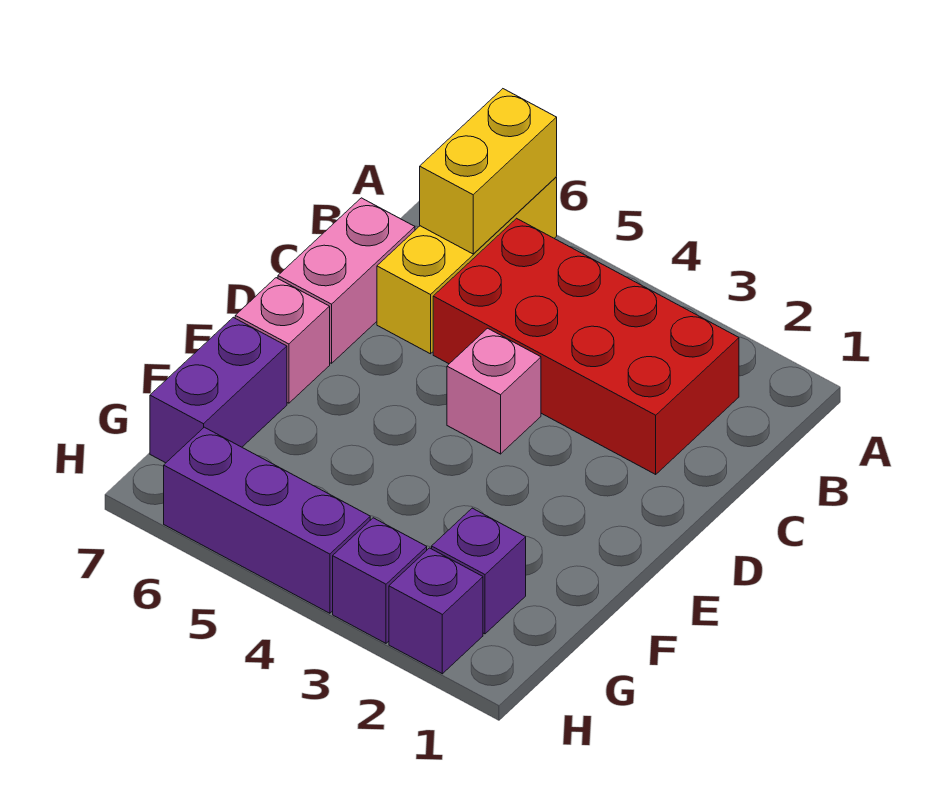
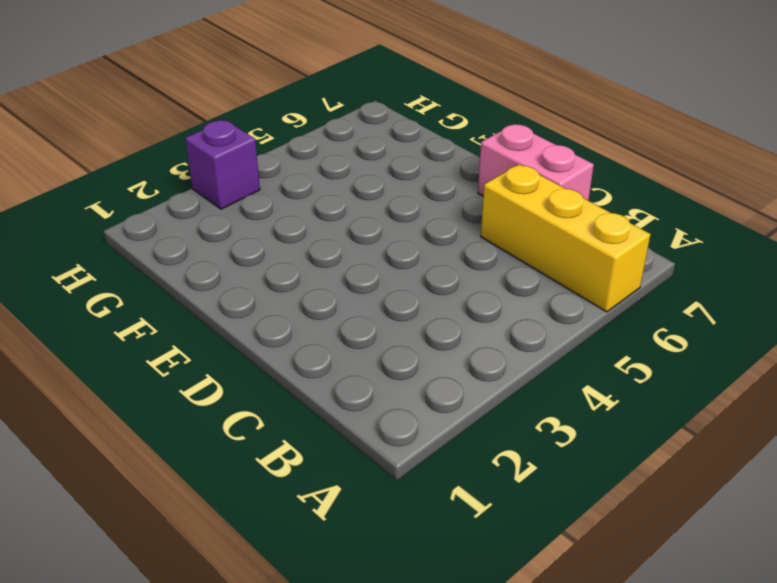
none -> red brick B2:C5 level 1
none -> pink brick D4 level 1

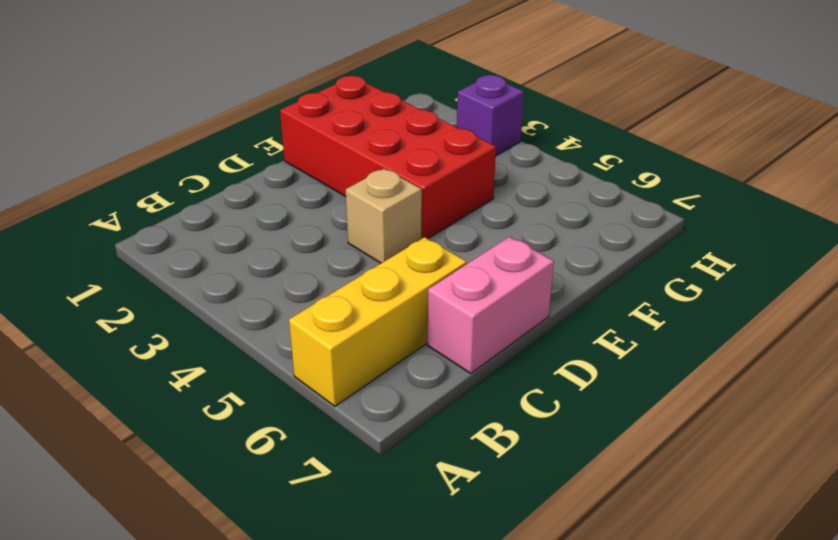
tan brick D4 level 1 -> pink brick D4 level 1
red brick E1:F4 level 1 -> red brick B2:C5 level 1
none -> pink brick E7 level 1
none -> purple brick F7:G7 level 1

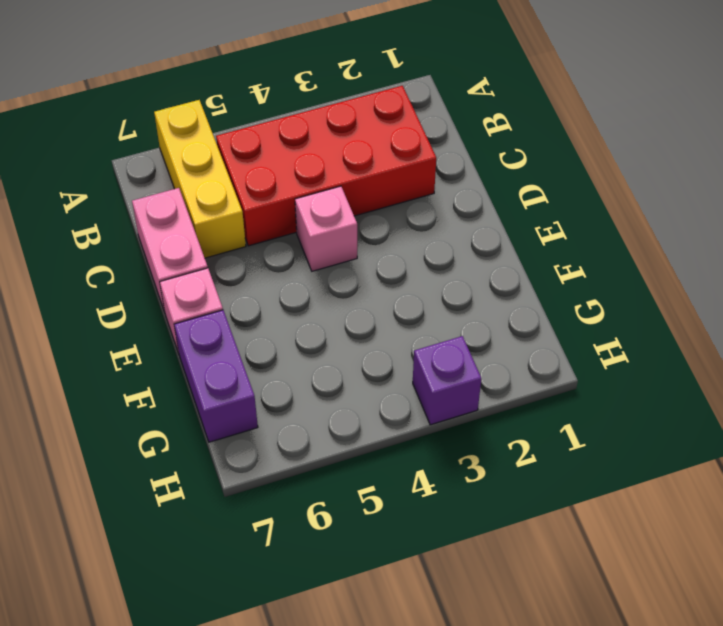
none -> purple brick G2 level 1
none -> purple brick H2 level 1

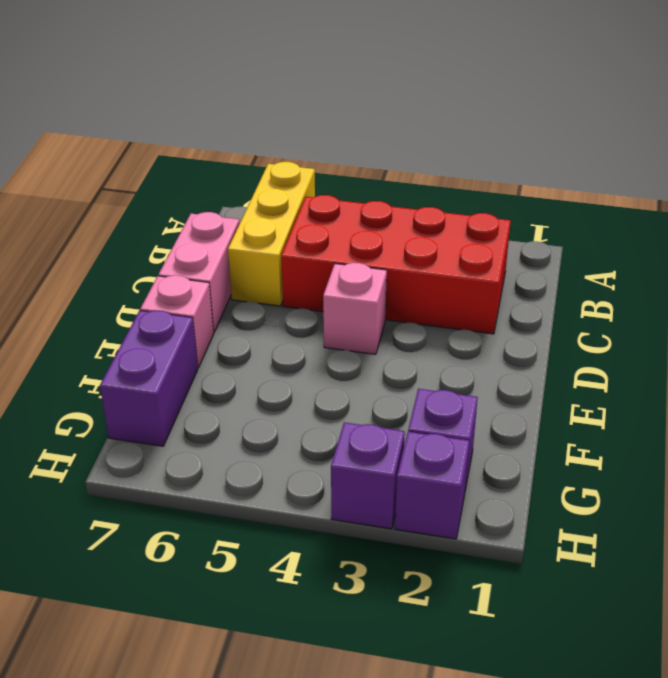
none -> purple brick H4:H6 level 1
none -> yellow brick A6:B6 level 2

